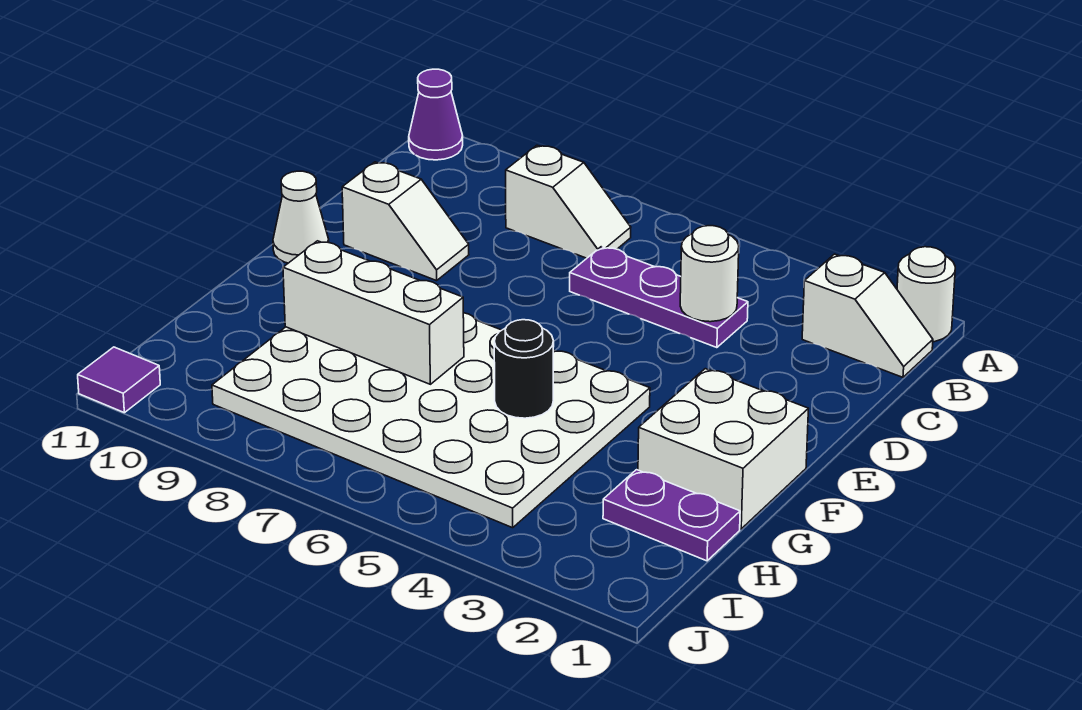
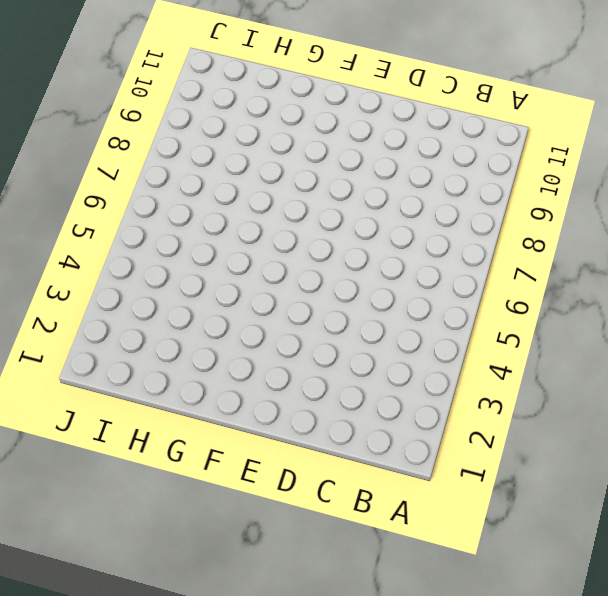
none -> white round brick A1 level 1
none -> purple cone A11 level 1
none -> white slope B1:B2 level 1 top 2

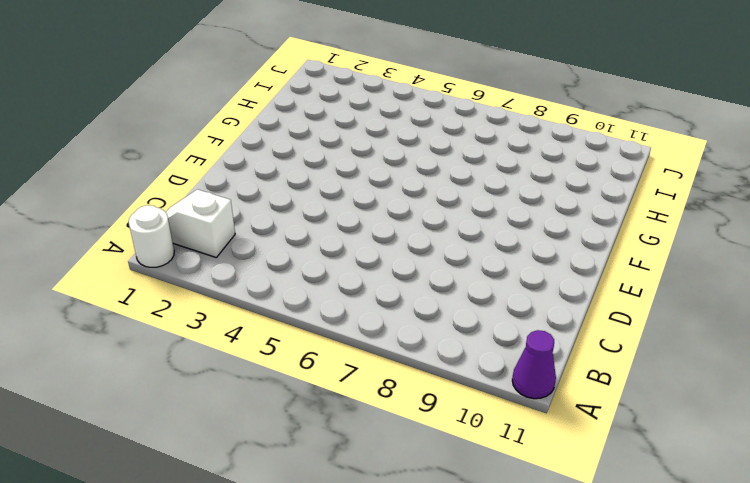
none -> white slope B7:B8 level 1 top 8
none -> purple plate C4:C6 level 1
none -> white slope D9:D10 level 1 top 10

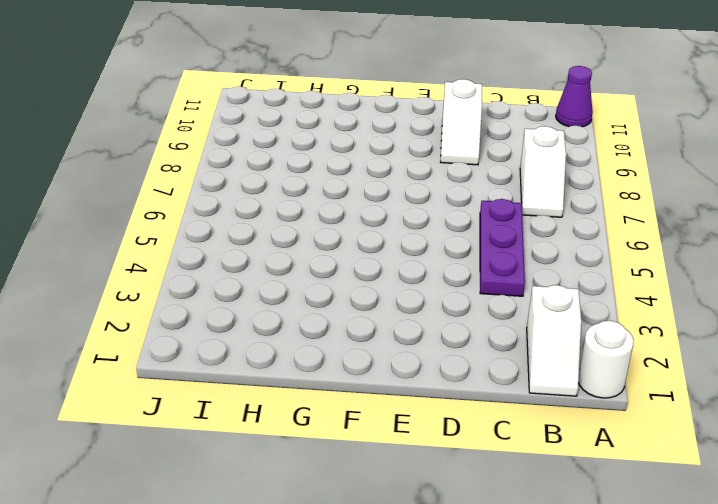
none -> white cone E11 level 1
none -> white brick F1:G2 level 1
none -> white plate F4:I9 level 1

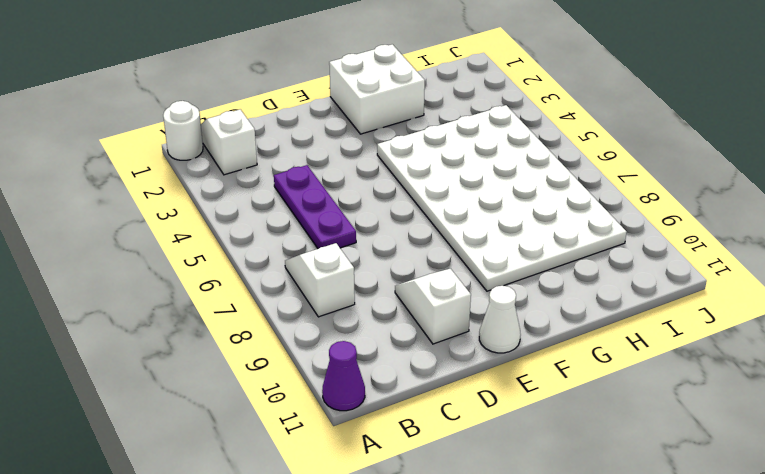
none -> purple plate H1:H2 level 1
none -> purple tile J11 level 1
none -> white round brick C4 level 2

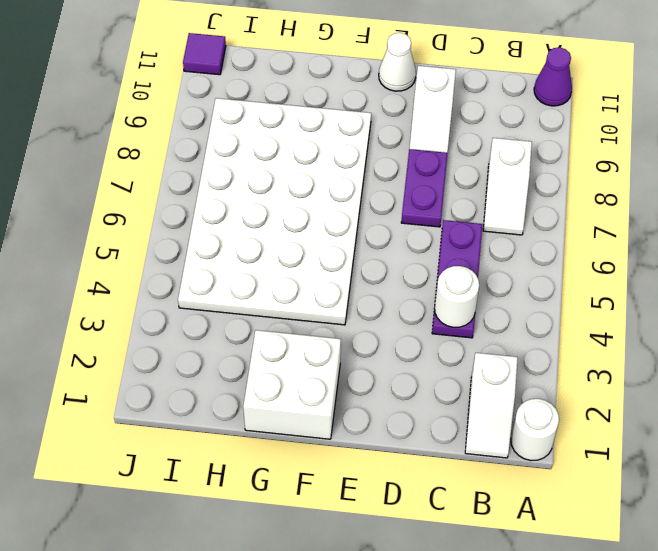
purple plate D7:D8 level 1 -> purple plate H1:H2 level 1
none -> black round brick G5 level 2
none -> white brick G7:G9 level 2

